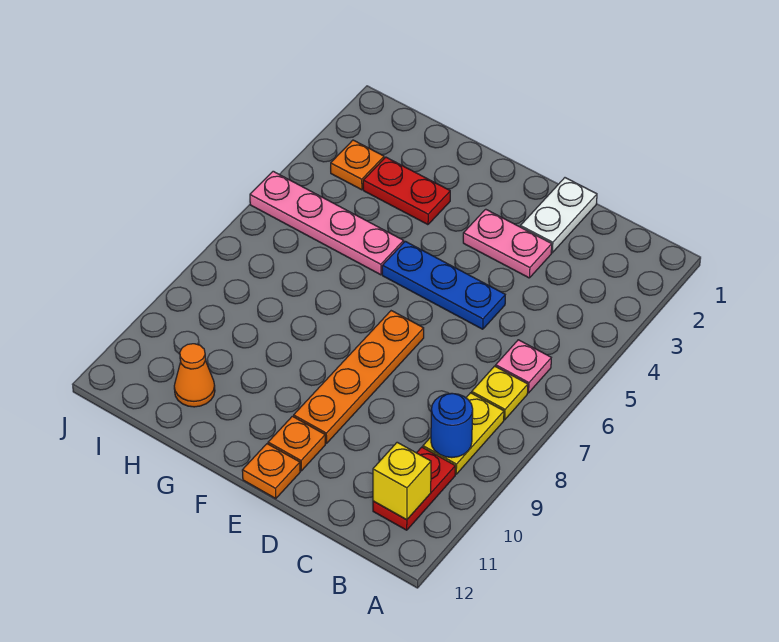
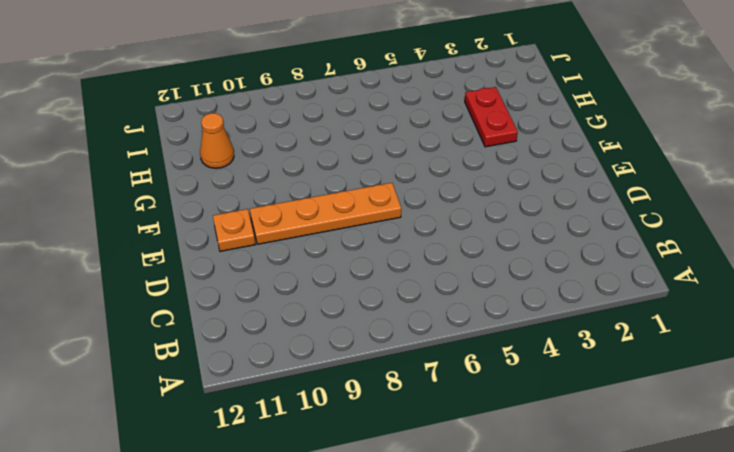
none -> pink plate B6 level 1
none -> yellow plate B7 level 1
none -> yellow plate B8:B9 level 1

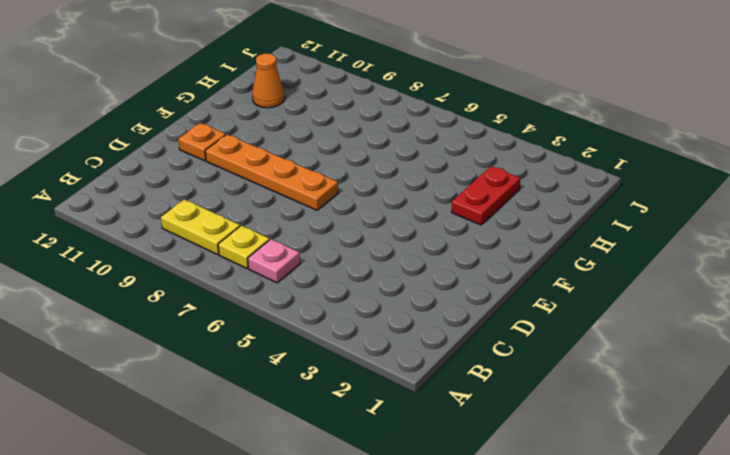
none -> red plate B10:B11 level 1
none -> white plate D1:D2 level 1
none -> pink plate D3:E3 level 1

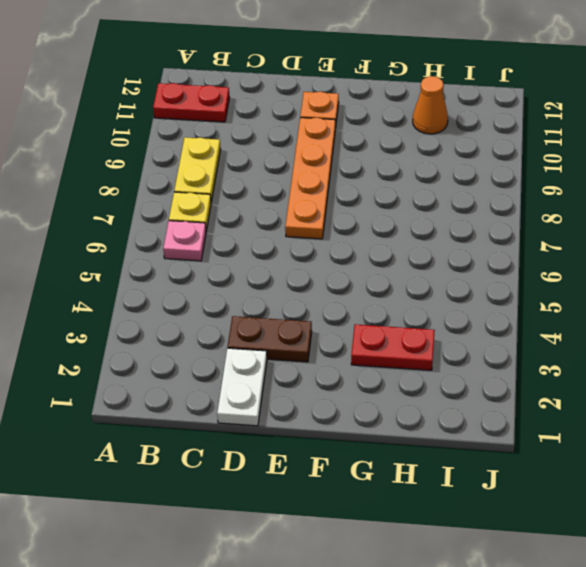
red plate A11:B11 level 1 -> red plate B10:B11 level 1
brown plate D3:E3 level 1 -> pink plate D3:E3 level 1
none -> blue plate D5:F5 level 1
none -> orange plate E12 level 1
none -> pink plate G5:J5 level 1

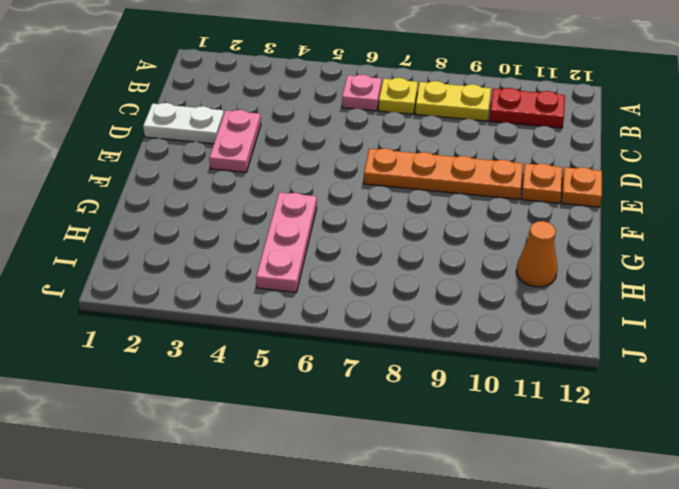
pink plate G5:I5 level 1 -> pink plate G5:J5 level 1
none -> blue plate D5:F5 level 1
none -> red plate G3:H3 level 1
none -> orange plate I3 level 1

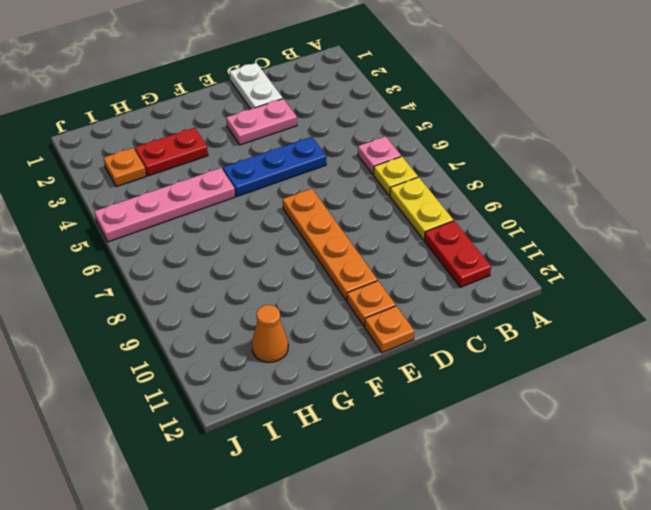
none -> blue round brick B9 level 2
none -> yellow brick B11 level 2

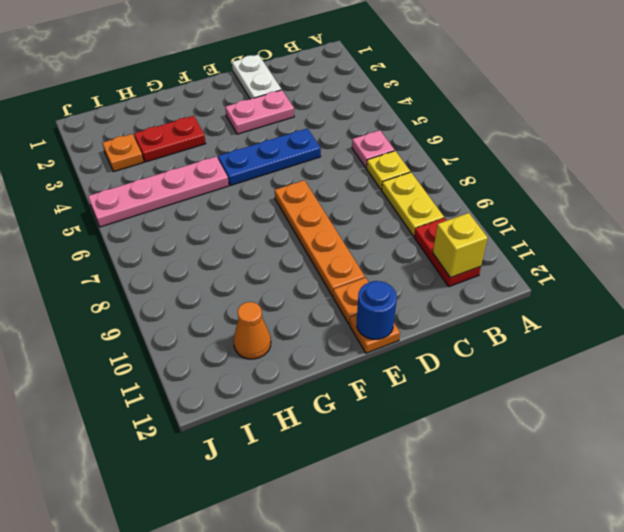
blue round brick E12 level 2 -> blue round brick B9 level 2

